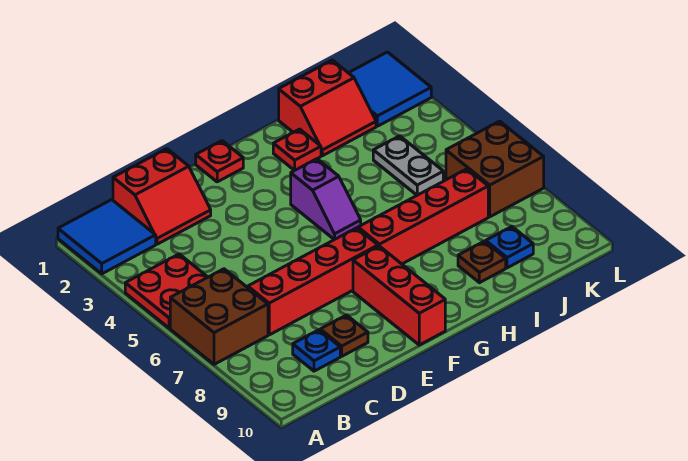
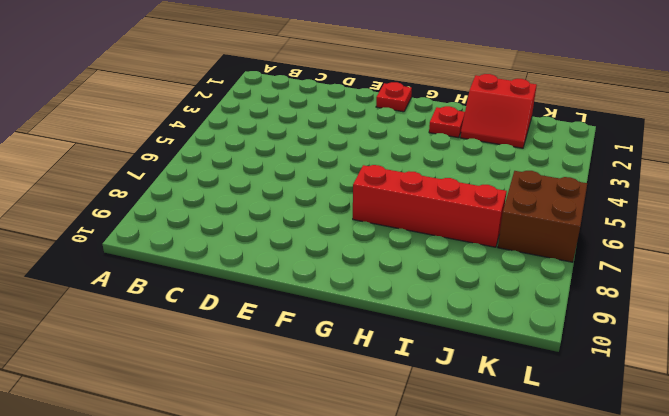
none -> blue tile A1:B2 level 1
none -> red plate A4:B5 level 1
none -> brown brick A6:B7 level 1

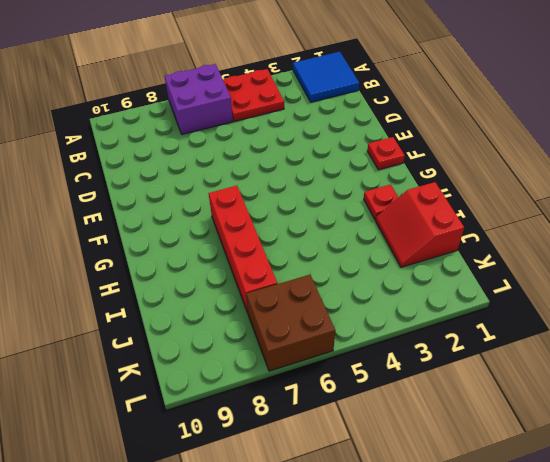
purple brick A6:B7 level 1 -> brown brick A6:B7 level 1
none -> red slope C1:D2 level 1 top 1
none -> red brick C7:F7 level 1
none -> blue plate C9 level 1

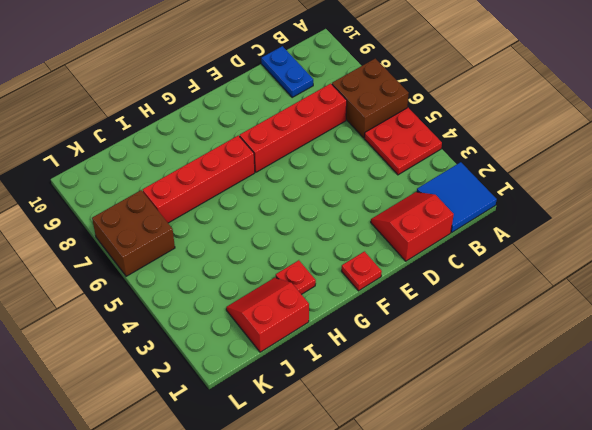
blue plate C9:C10 level 1 -> blue plate C9 level 1
none -> brown plate D9 level 1
none -> red brick F8:F10 level 1
none -> purple slope G4:G5 level 1 top 4

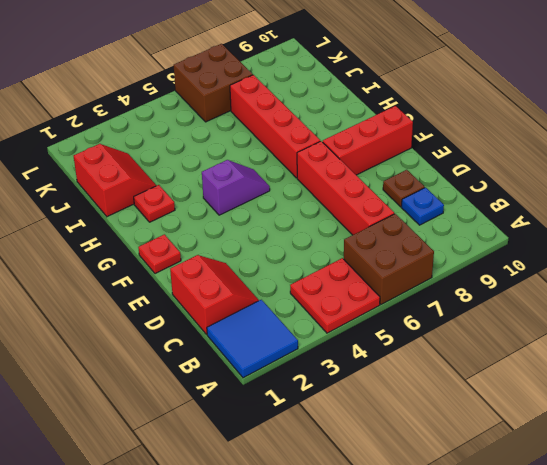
none -> brown plate I9 level 1
none -> grey plate J4:J5 level 1
none -> blue plate J9 level 1

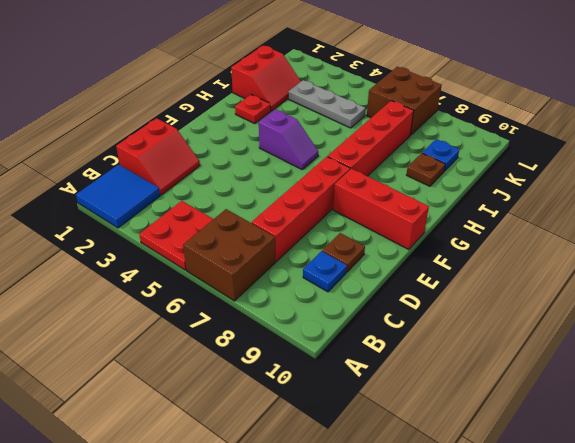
grey plate J3:J5 level 1 -> grey plate J4:J5 level 1
none -> red plate F1 level 1
none -> blue tile K1:L2 level 1

